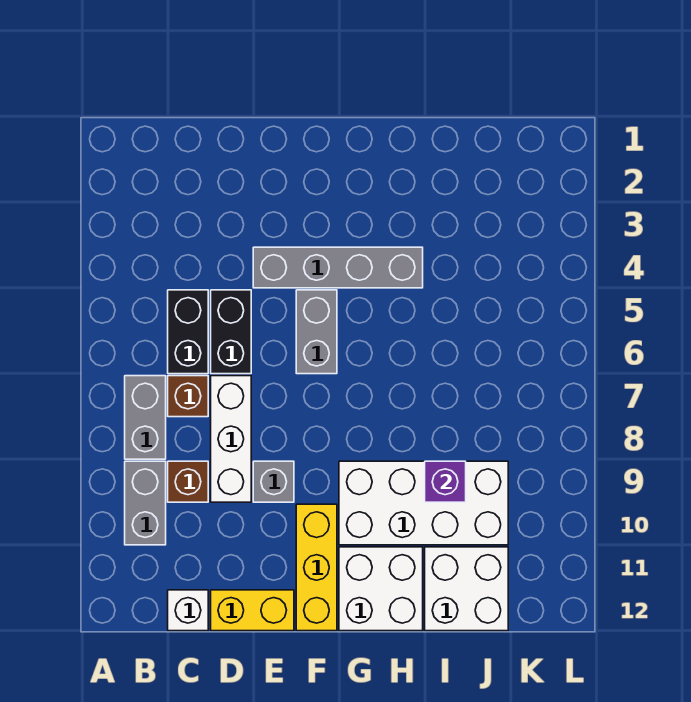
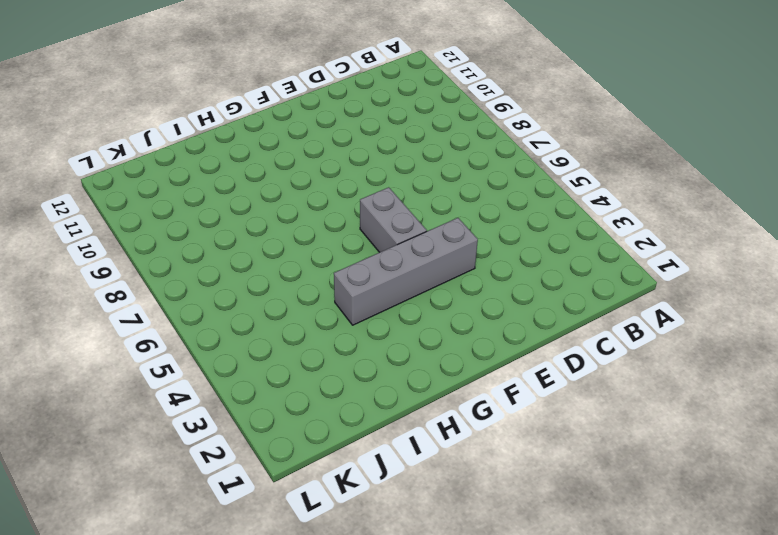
none -> grey brick B7:B8 level 1
none -> grey brick B9:B10 level 1
none -> black brick C5:C6 level 1

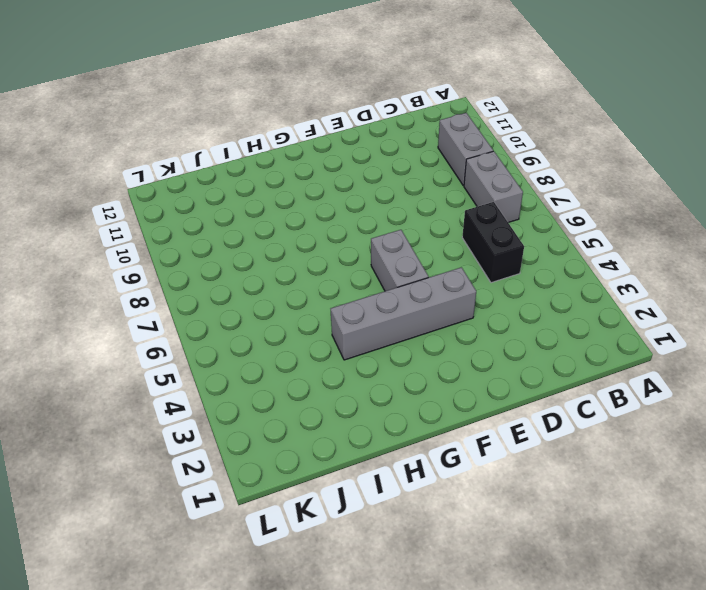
none -> brown brick C7 level 1
none -> brown brick C9 level 1
none -> white brick C12 level 1

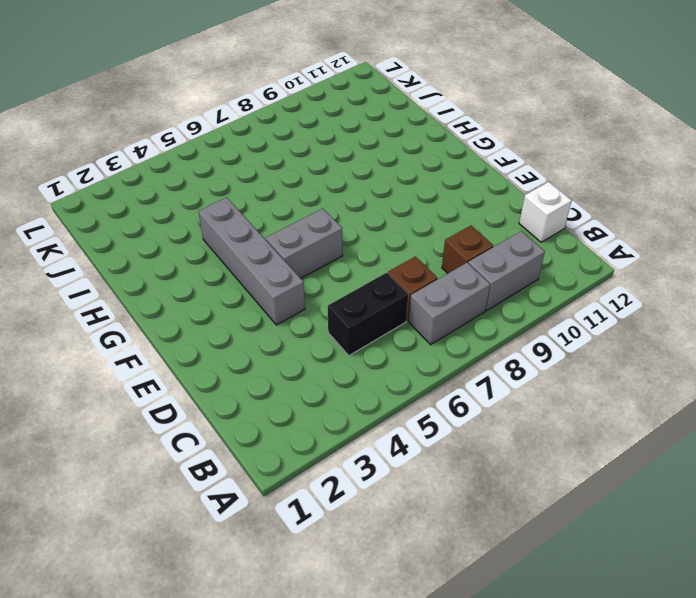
none -> black brick D5:D6 level 1
none -> white brick D7:D9 level 1
none -> yellow brick D12:E12 level 1

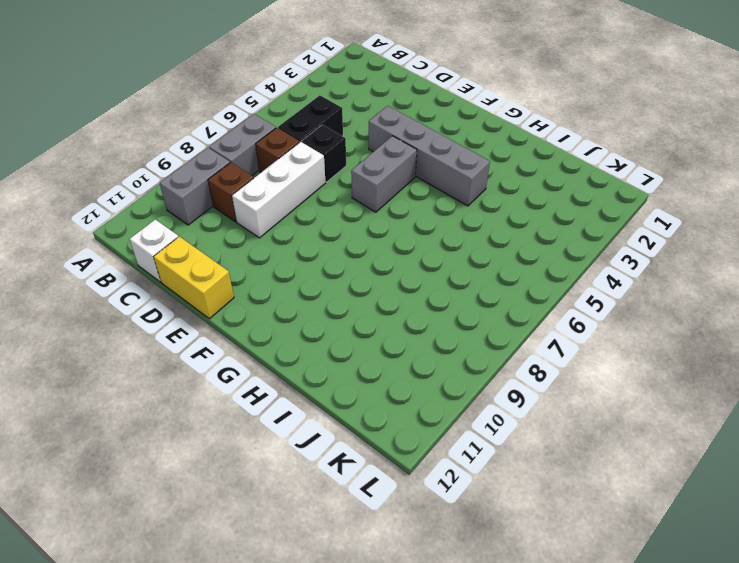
black brick D6 level 1 -> black brick D5:D6 level 1
none -> grey brick E9 level 1
none -> yellow brick F10:F12 level 1
none -> white brick G9:J10 level 1

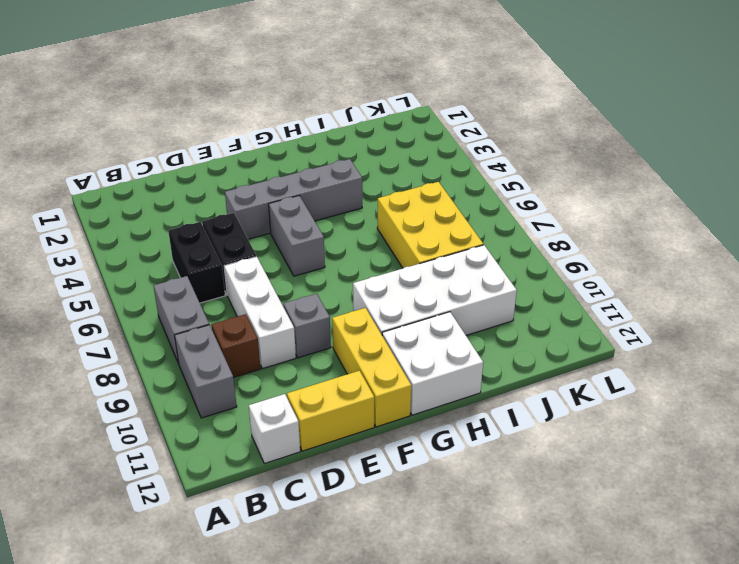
yellow brick I6:J8 level 1 -> none
none -> brown brick C7 level 1
none -> white brick I11:J12 level 1
none -> purple brick I9 level 2

